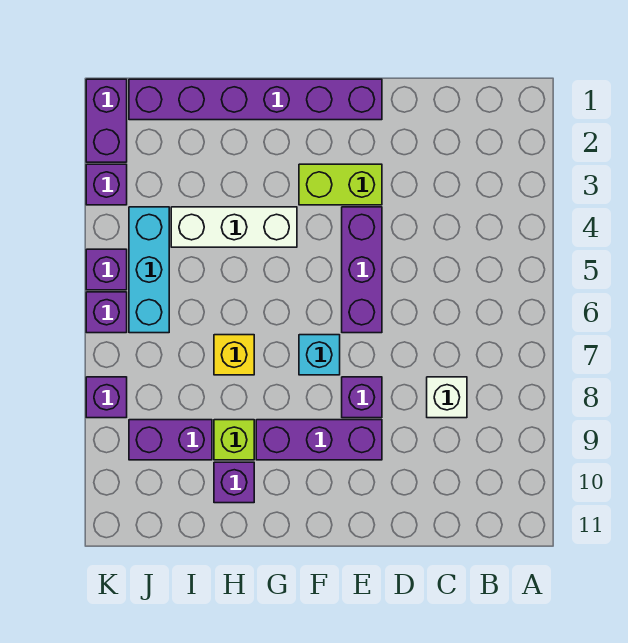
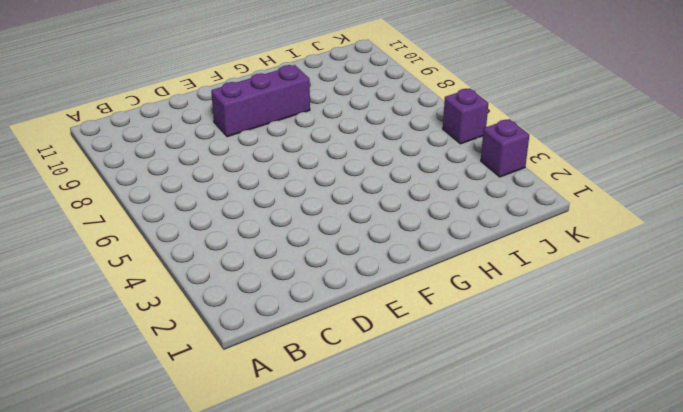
none -> white brick C8 level 1
none -> purple brick E1:J1 level 1
none -> lime brick E3:F3 level 1

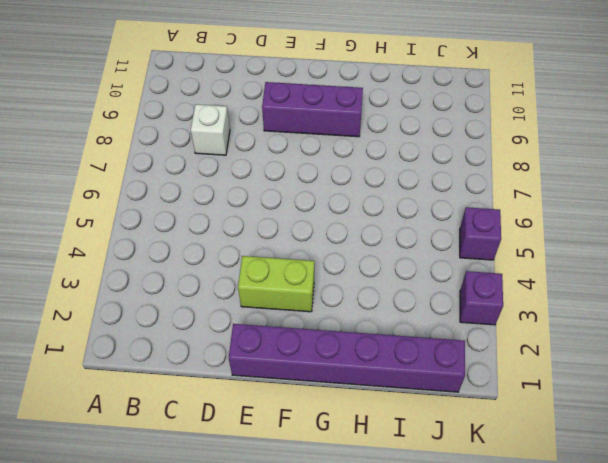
none -> purple brick E4:E6 level 1
none -> purple brick E8 level 1
none -> cyan brick F7 level 1

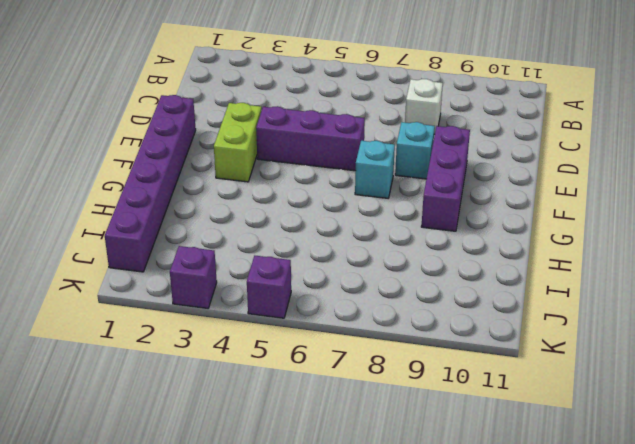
cyan brick E8 level 1 -> purple brick E8 level 1
none -> white brick G4:I4 level 1
none -> yellow brick H7 level 1
none -> lime brick H9 level 1

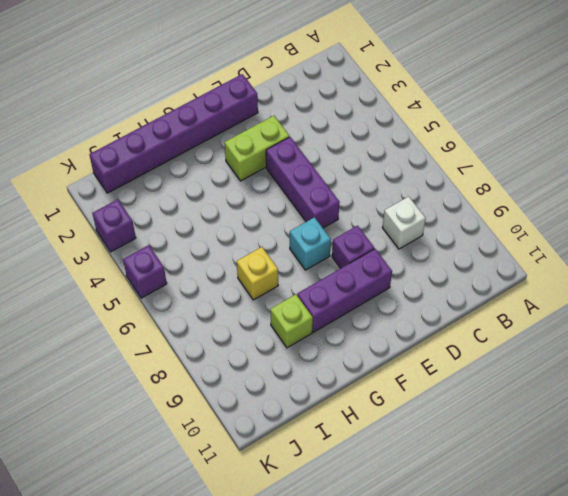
none -> white brick G4:I4 level 1
none -> purple brick H10 level 1
none -> purple brick I9:J9 level 1

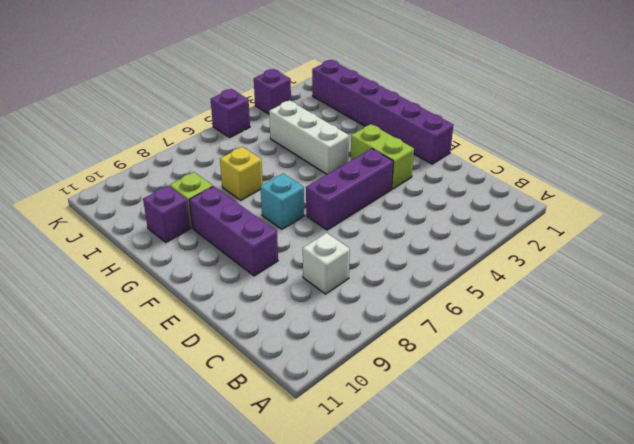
none -> purple brick E8 level 1
none -> purple brick I9:J9 level 1
none -> cyan brick J4:J6 level 1

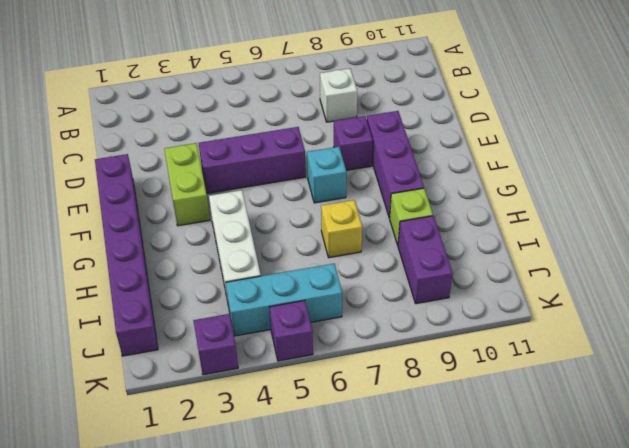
none -> purple brick H10 level 1
none -> purple brick K1:K2 level 1
none -> purple brick K6 level 1

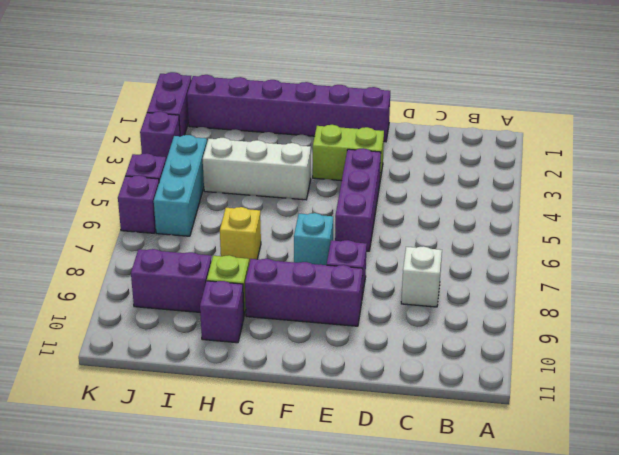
none -> purple brick K8 level 1

